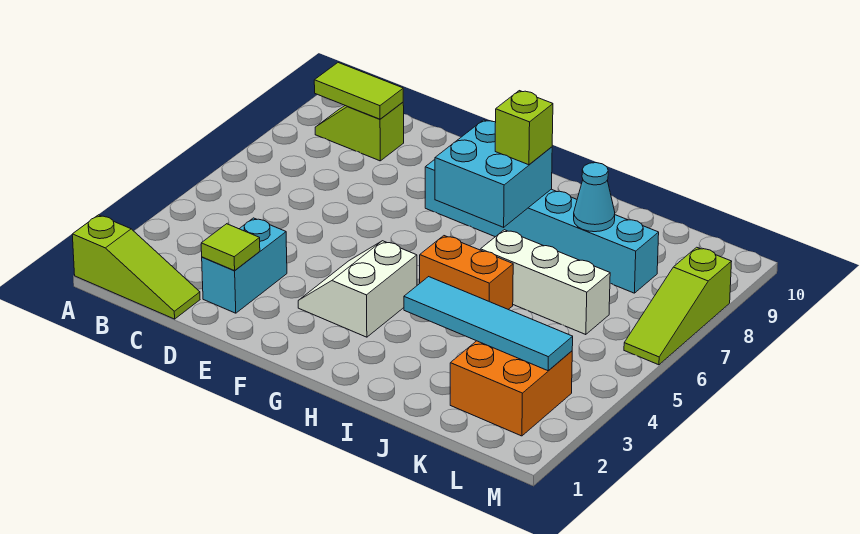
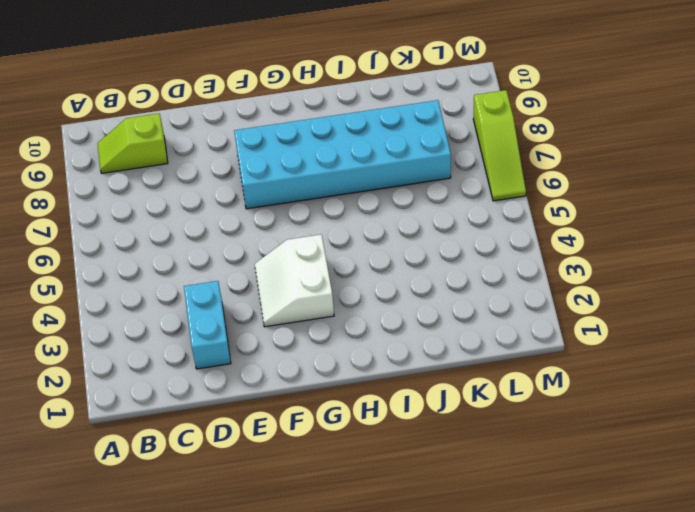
cyan brick F7:K8 level 1 -> cyan brick F8:K8 level 1
none -> lime slope A1:C1 level 1 top A
none -> orange brick H5:I5 level 1
none -> white brick I6:K6 level 1

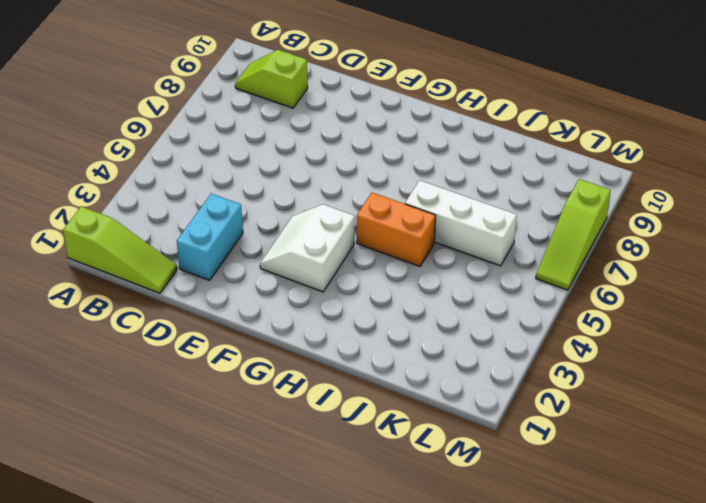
none -> cyan brick F8:K8 level 1
none -> orange brick K2:L3 level 1
none -> lime tile B9:C9 level 2

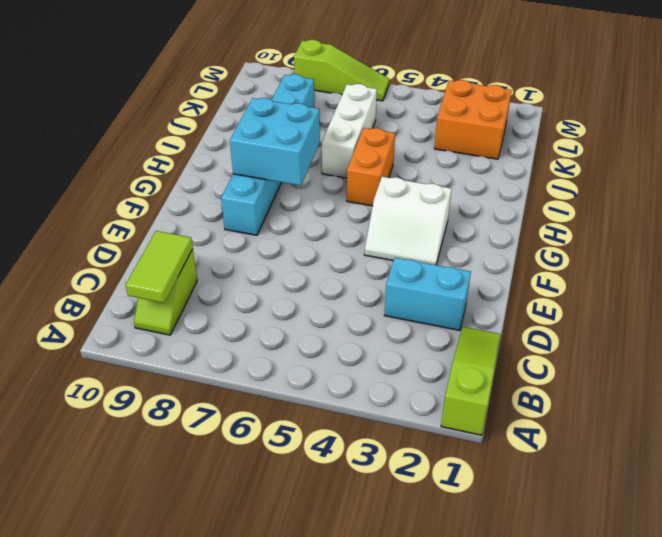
none -> lime tile D2 level 2
none -> cyan tile I3:L3 level 2
none -> cyan cone J8 level 2

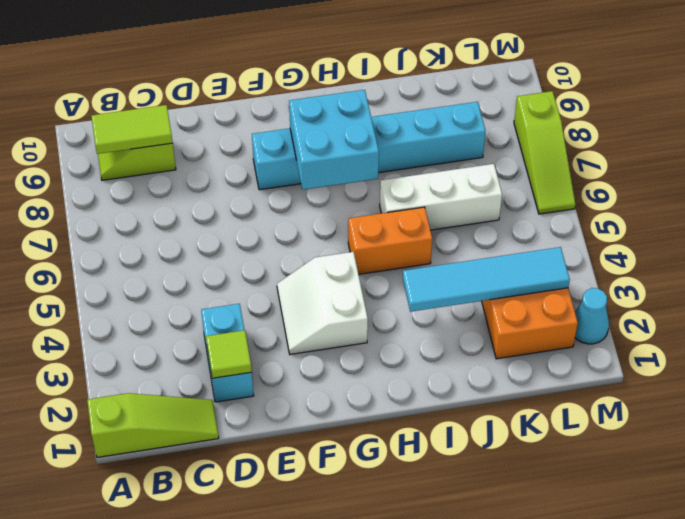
cyan cone M2 level 1 -> cyan cone J8 level 2
none -> lime brick H8 level 3

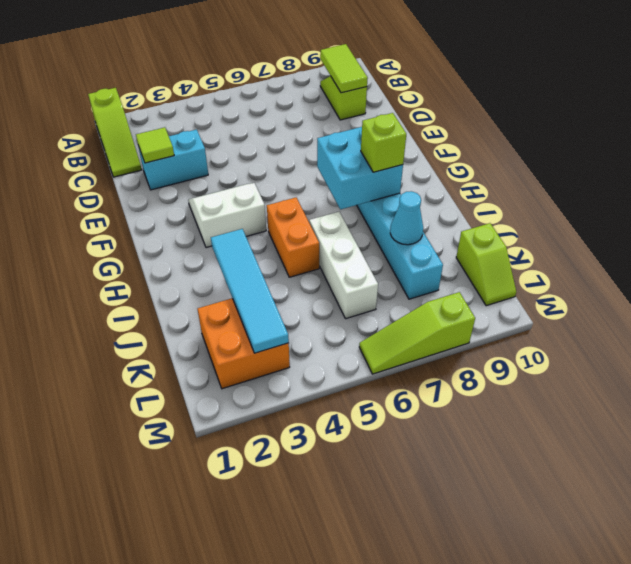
lime slope K10:L10 level 1 top K -> none

